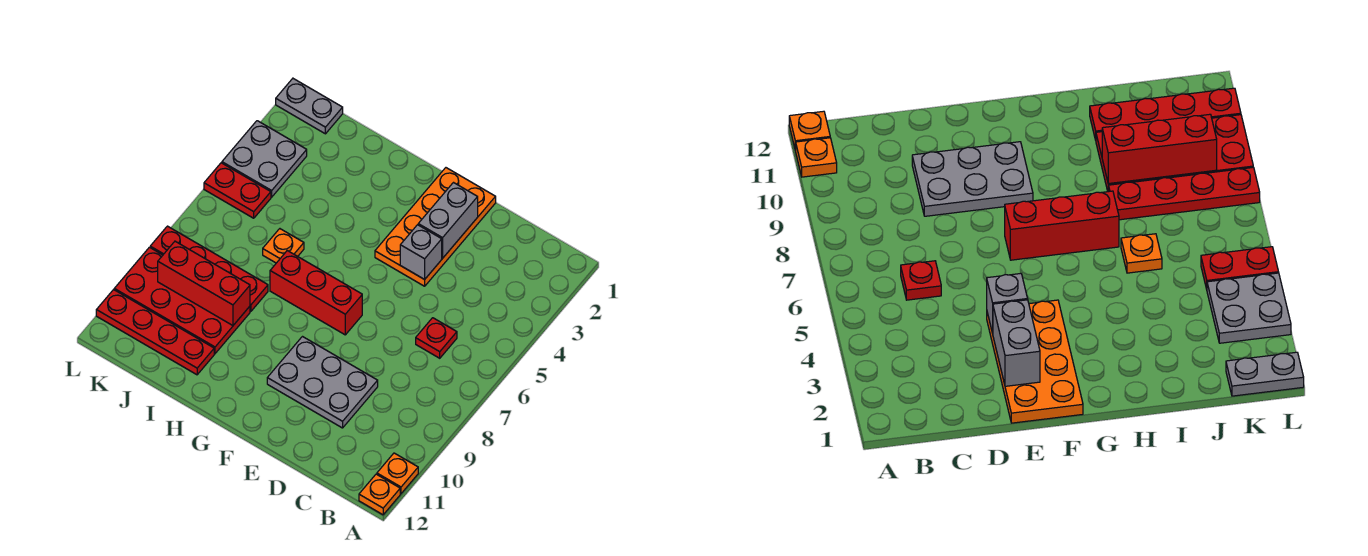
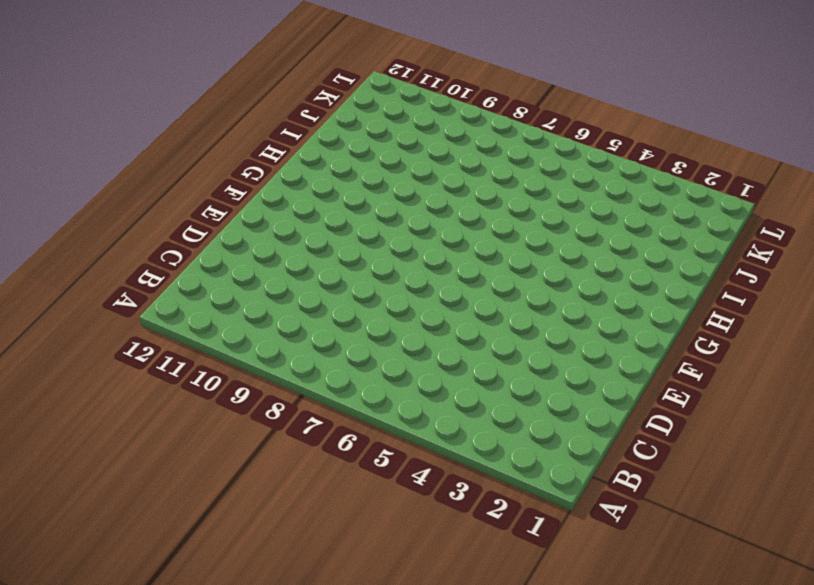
none -> orange plate A11 level 1
none -> orange plate A12 level 1
none -> red plate C6 level 1

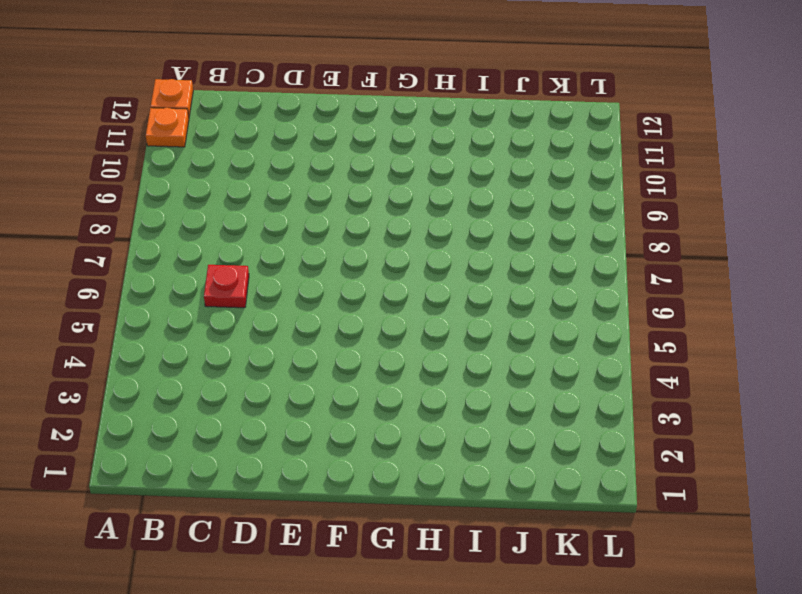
none -> grey plate D9:F10 level 1
none -> orange plate E1:F4 level 1
none -> red brick F7:H7 level 1

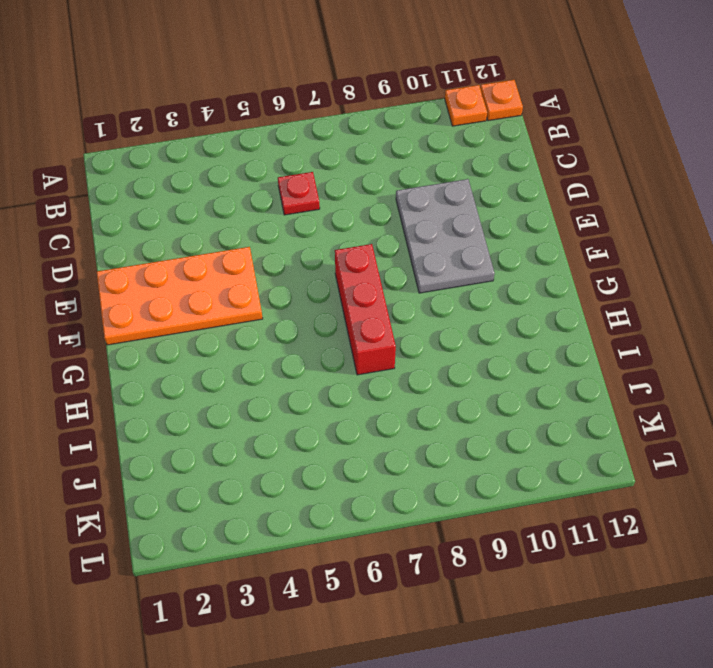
none -> orange plate I6 level 1
none -> red plate I8:L8 level 1
none -> red plate I9:L10 level 1

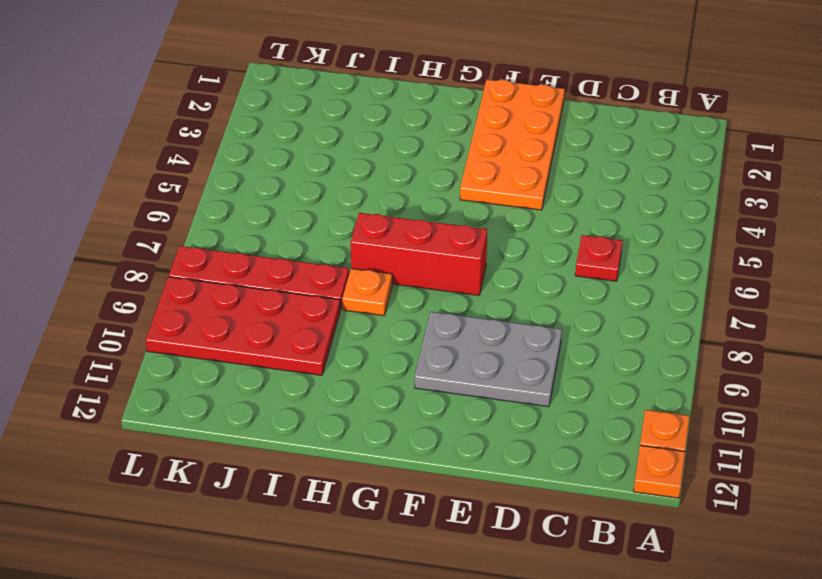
orange plate H8 level 1 -> orange plate I6 level 1
none -> red plate I11:L11 level 1
none -> grey plate K1:L1 level 1
none -> grey plate K3:L4 level 1

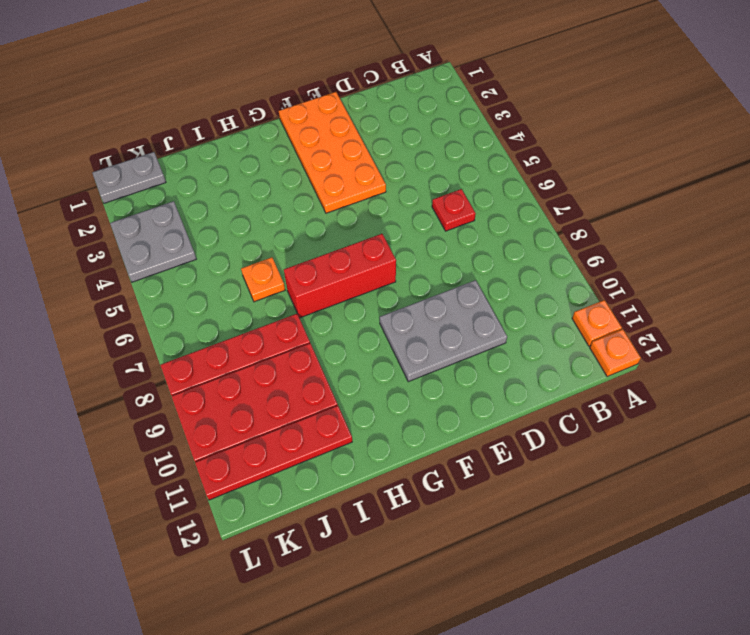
none -> red plate K5:L5 level 1
none -> grey brick E2:E3 level 2
none -> grey brick E4 level 2

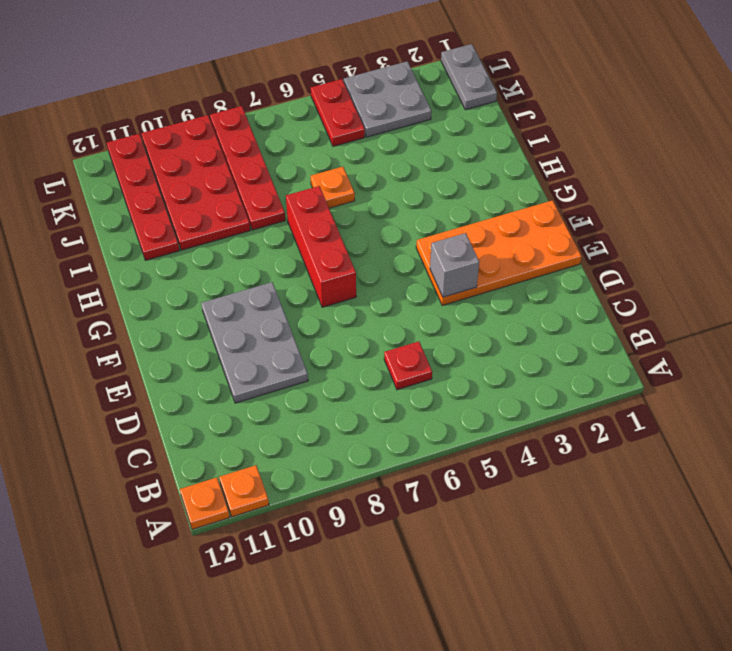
none -> grey brick E2:E3 level 2
none -> red brick I9:K9 level 2

